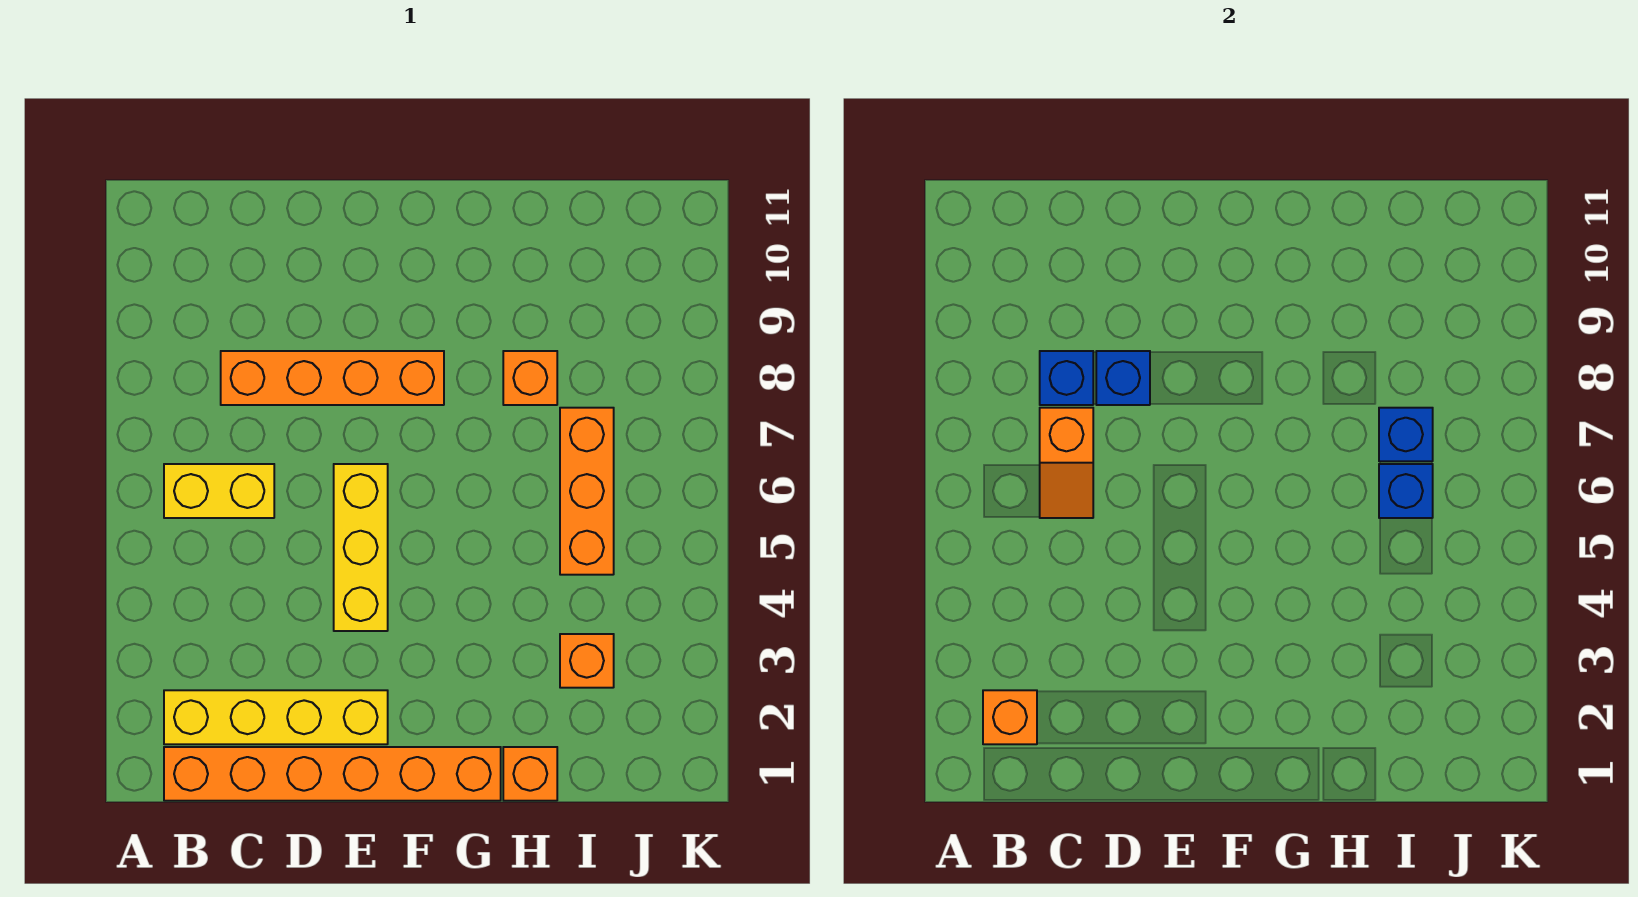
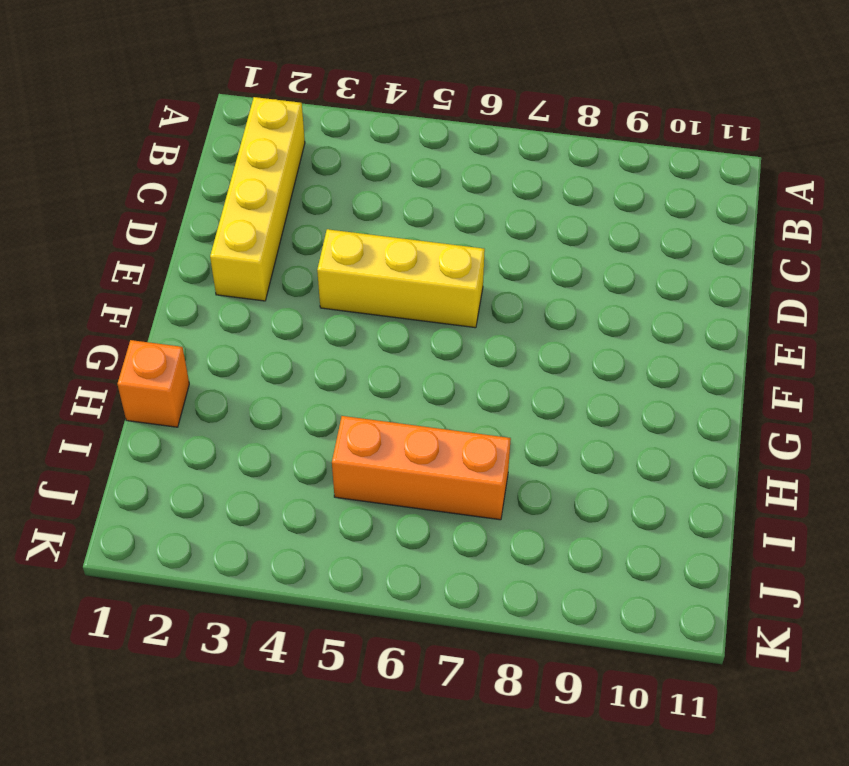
none -> orange brick B1:G1 level 1
none -> yellow brick B6:C6 level 1
none -> orange brick C8:F8 level 1

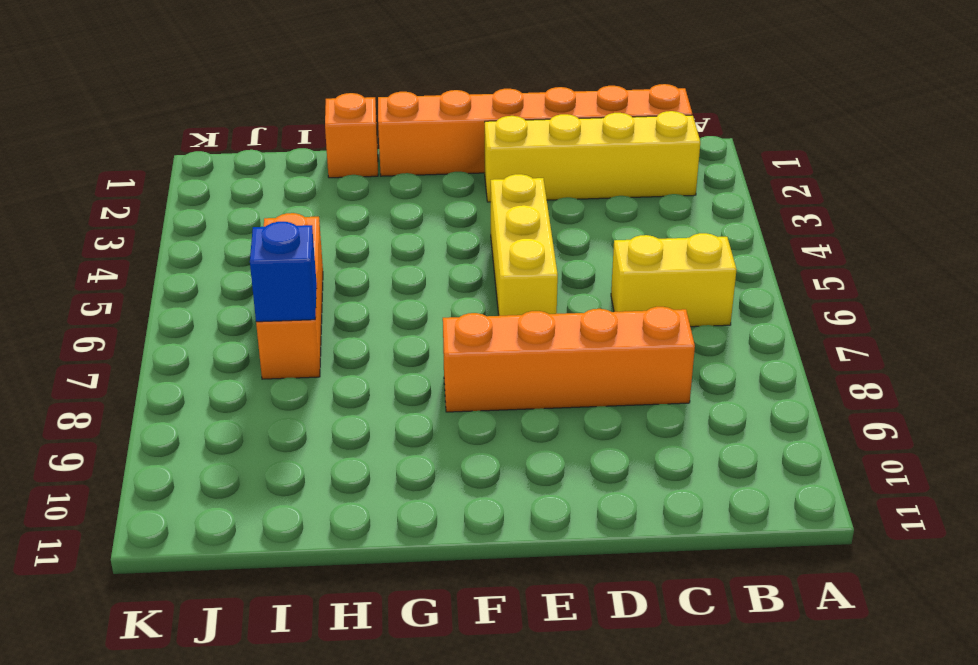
none -> orange brick H8 level 1
none -> orange brick I3 level 1
none -> orange brick B2 level 2

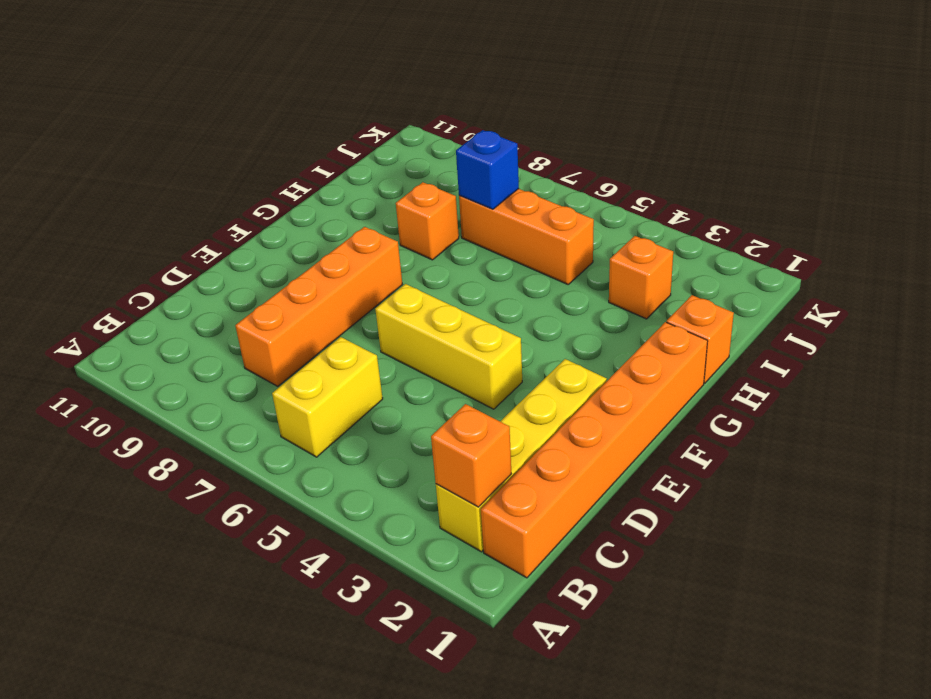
none -> orange slope C6:C7 level 2 top 7
none -> blue brick C8 level 2
none -> blue brick D8 level 2

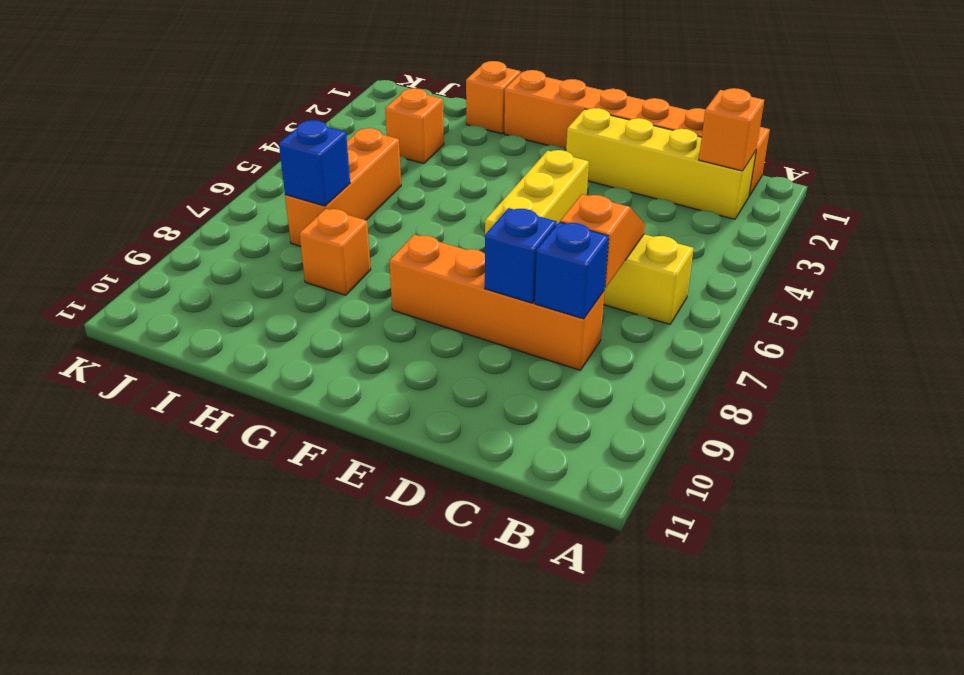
none -> blue brick I6 level 2

